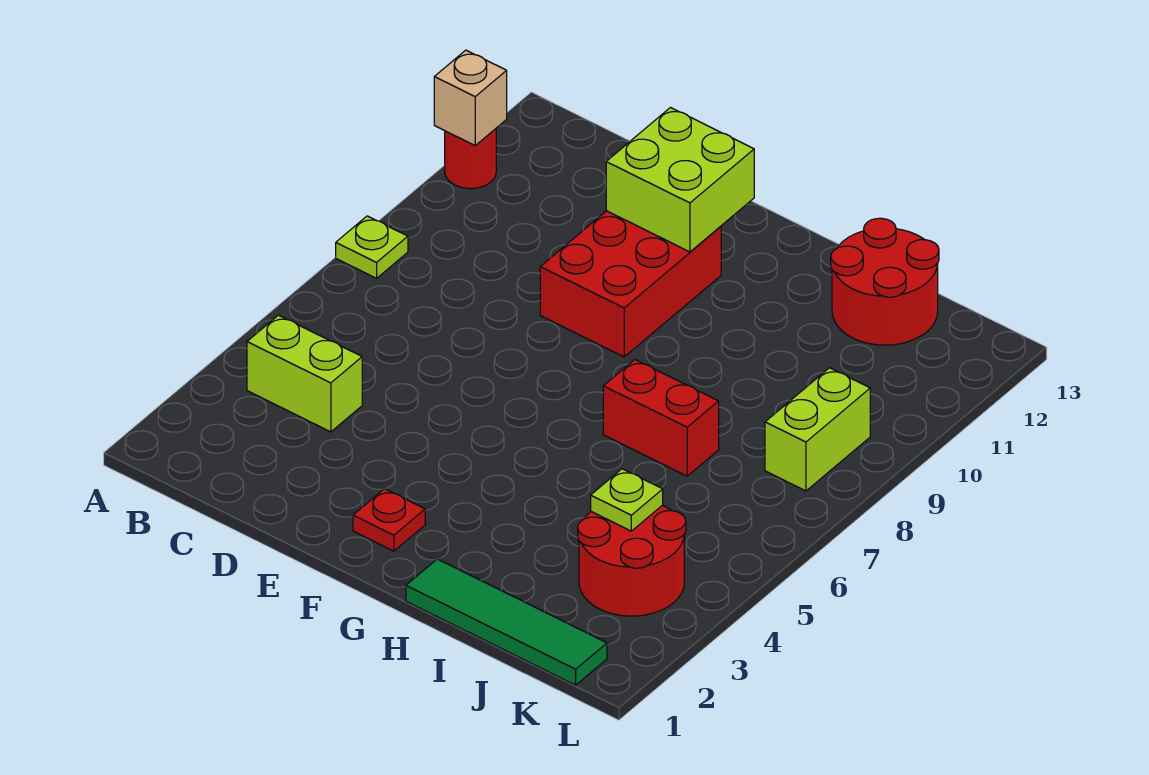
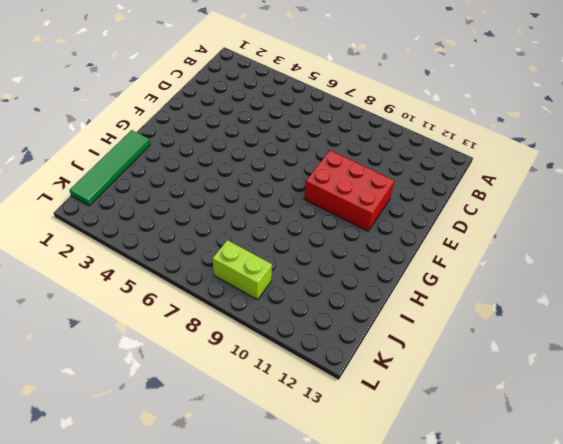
none -> lime plate A8 level 1
none -> red round brick A11 level 1
none -> lime brick B4:C4 level 1

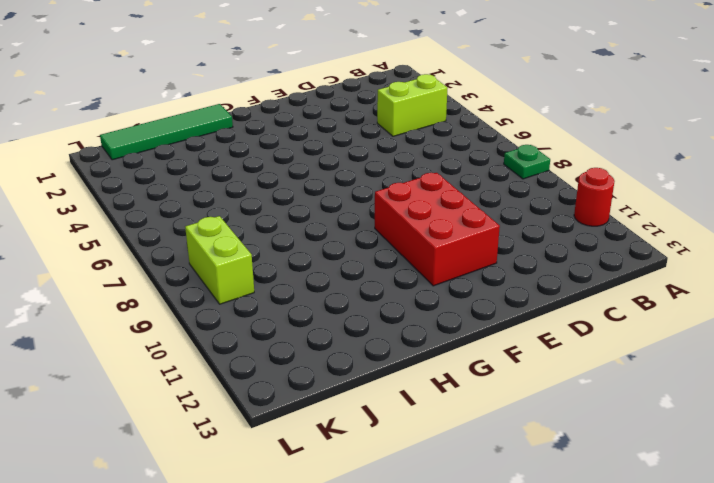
green plate A8 level 1 -> lime plate A8 level 1
none -> red plate F2 level 1
none -> red brick H7:I7 level 1
none -> red round brick I12:J13 level 1

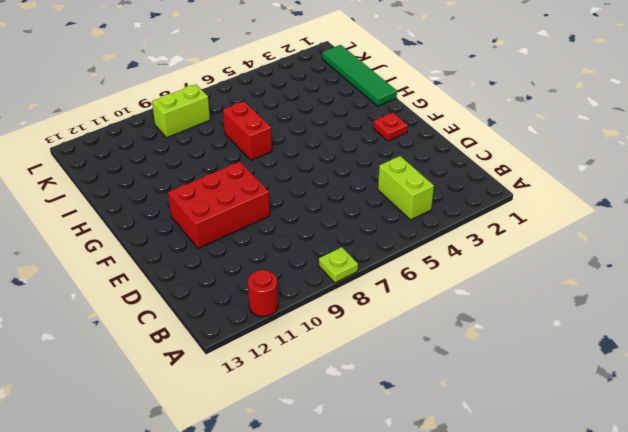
none -> red round brick I12:J13 level 1
none -> red round brick J3:K4 level 1
none -> tan brick A11 level 2

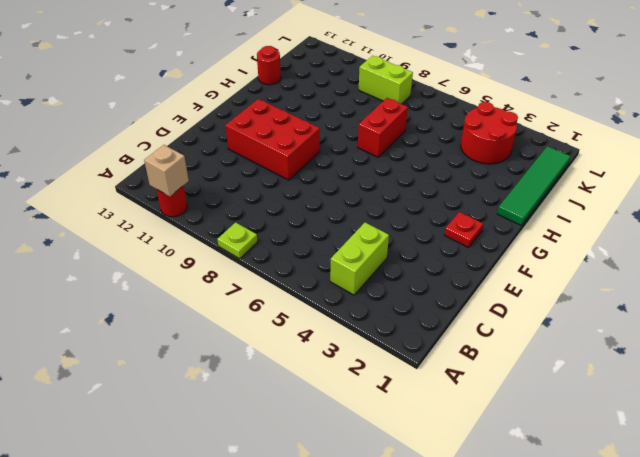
red round brick I13 level 1 -> red round brick I12:J13 level 1
none -> lime brick E11:F12 level 2
none -> lime plate J4 level 2

